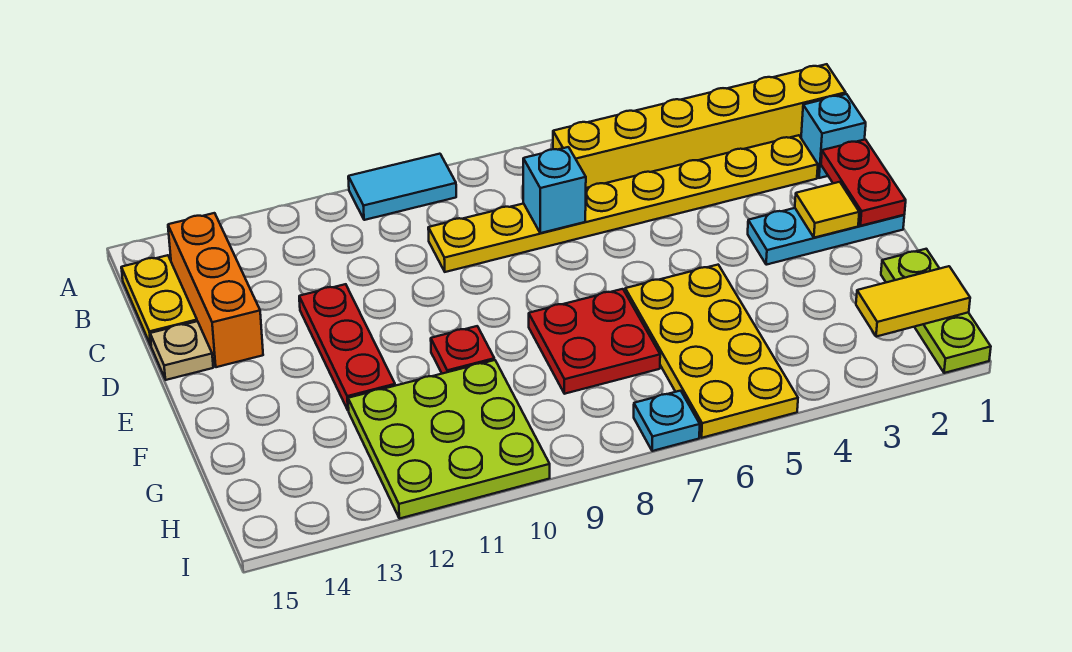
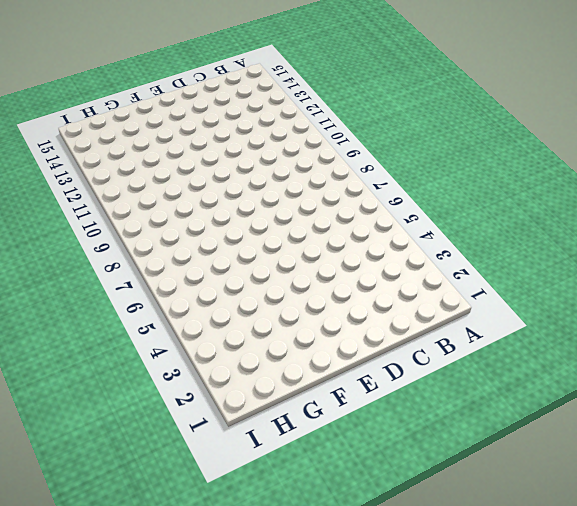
none -> cyan tile A9:A10 level 1
none -> yellow brick B1:B6 level 1
none -> orange brick B14:D14 level 1

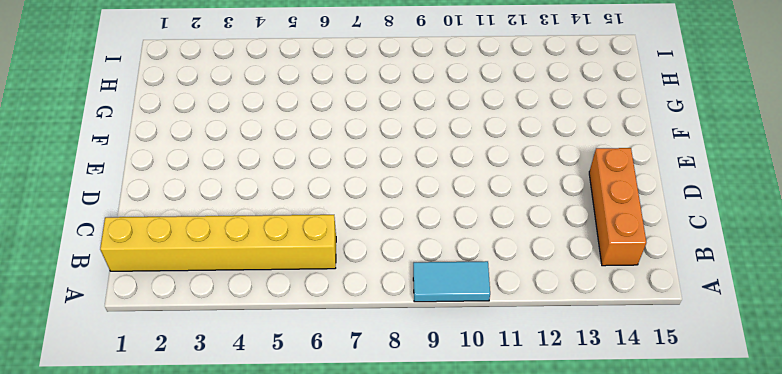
none -> yellow plate B15:C15 level 1
none -> cyan brick C1 level 1
none -> yellow plate C2:C9 level 1

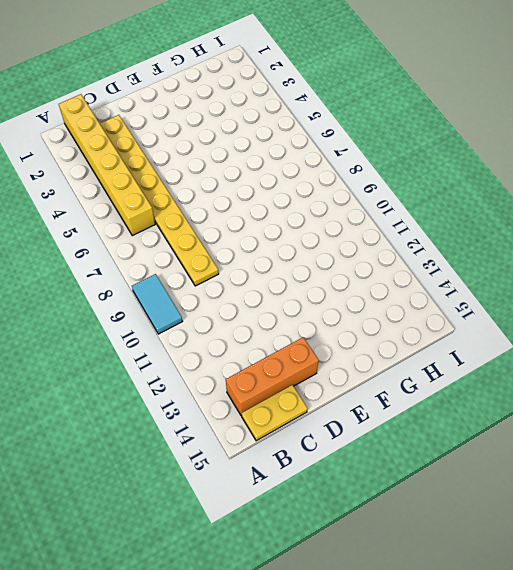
none -> cyan brick C1 level 1
none -> red plate D12:F12 level 1
none -> tan plate D15 level 1

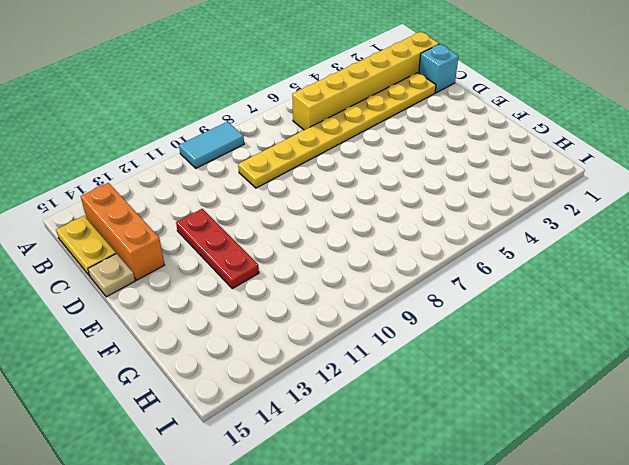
none -> cyan plate E1:E3 level 1
none -> yellow plate F5:I6 level 1
none -> red plate F7:G8 level 1

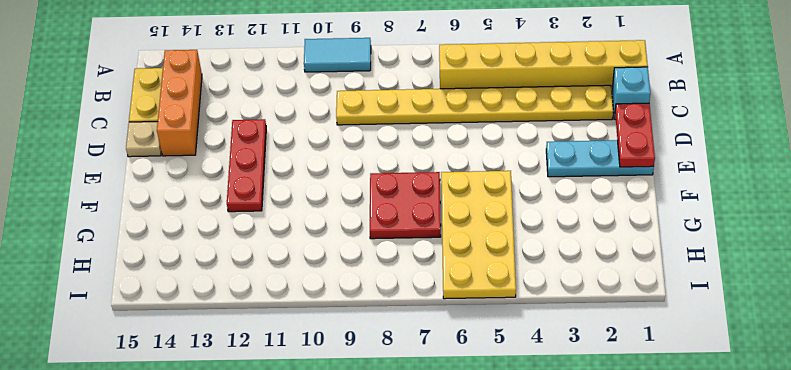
none -> red plate F10 level 1
none -> lime plate G1:I1 level 1
none -> lime plate G10:I12 level 1

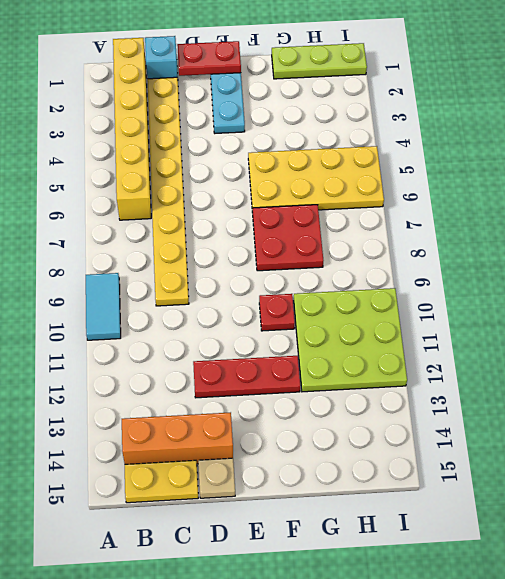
none -> cyan plate I7 level 1
none -> cyan brick C7 level 2
none -> yellow tile E2 level 2

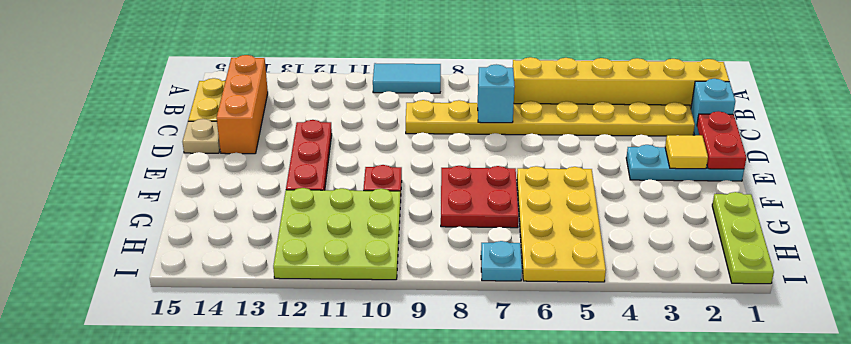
none -> yellow tile H1:H2 level 2

